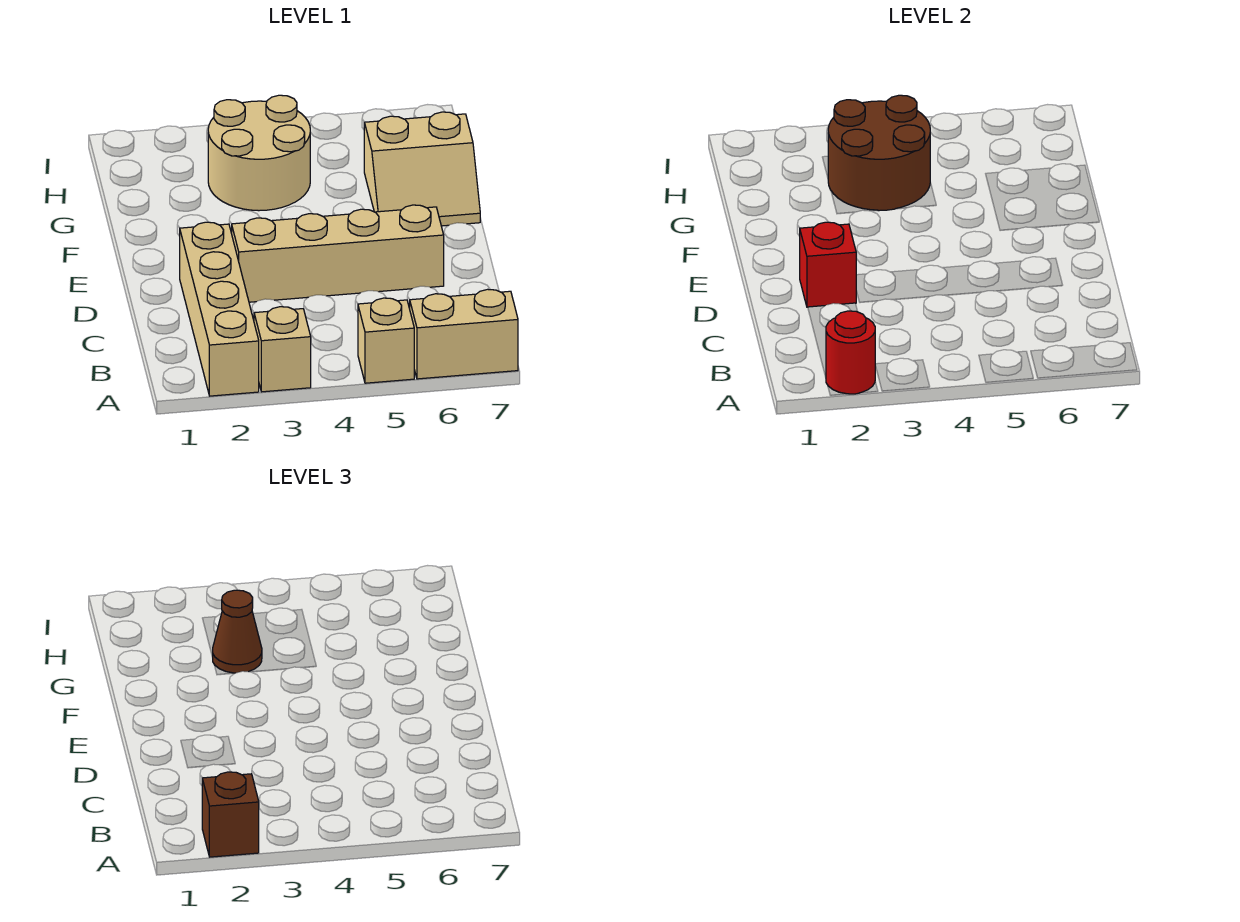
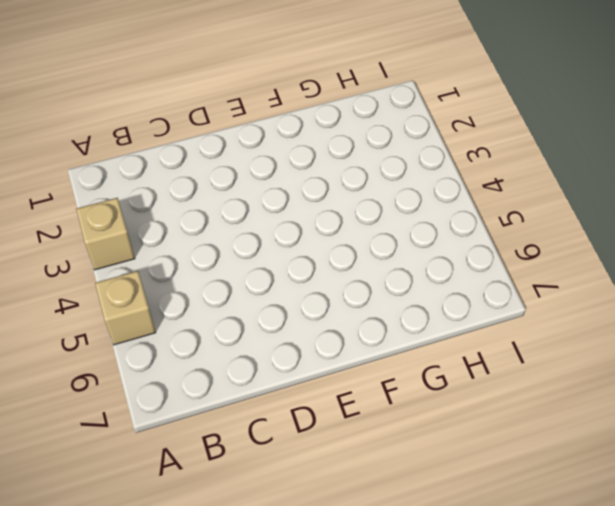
none -> tan brick A2:D2 level 1
none -> tan brick A6:A7 level 1
none -> tan brick D3:D6 level 1

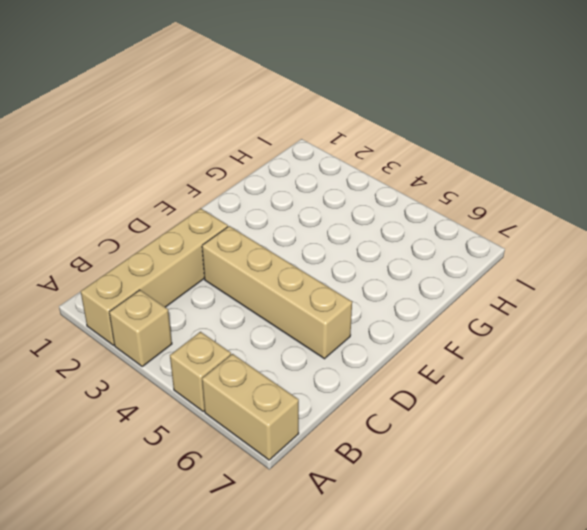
none -> tan slope F6:G7 level 1 top G
none -> tan round brick G3:H4 level 1
none -> red round brick A2 level 2

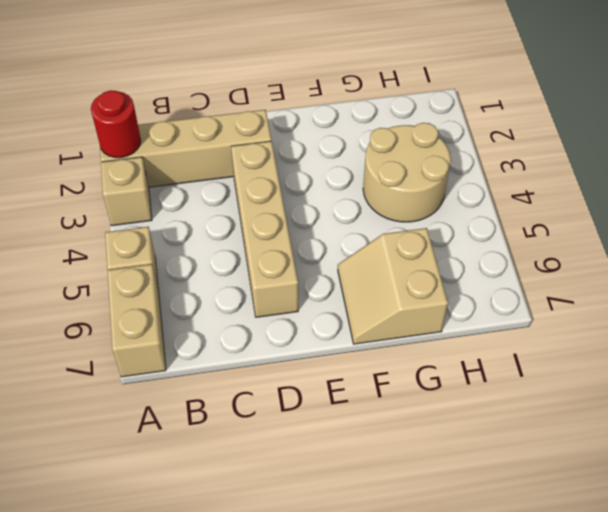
none -> red brick D2 level 2
none -> brown round brick G3:H4 level 2
none -> brown brick A2 level 3

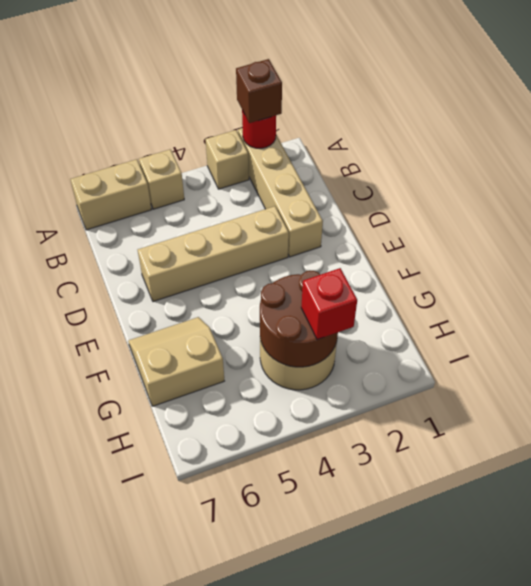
red brick H3 level 3 -> red brick D2 level 2
none -> brown cone G3 level 3

